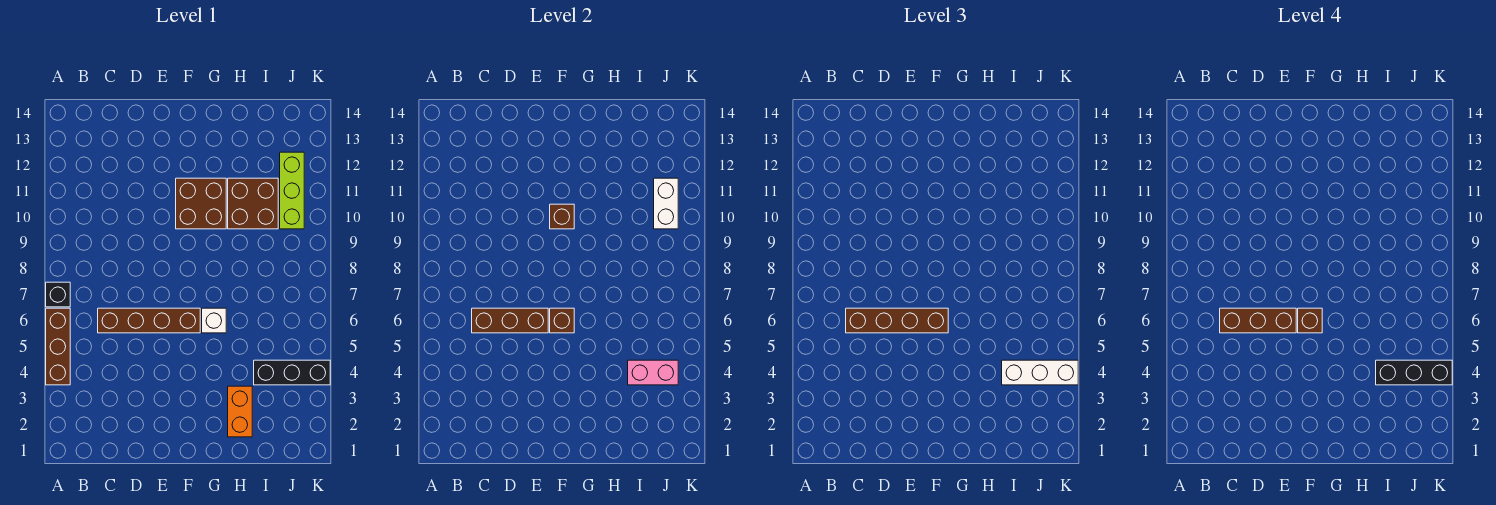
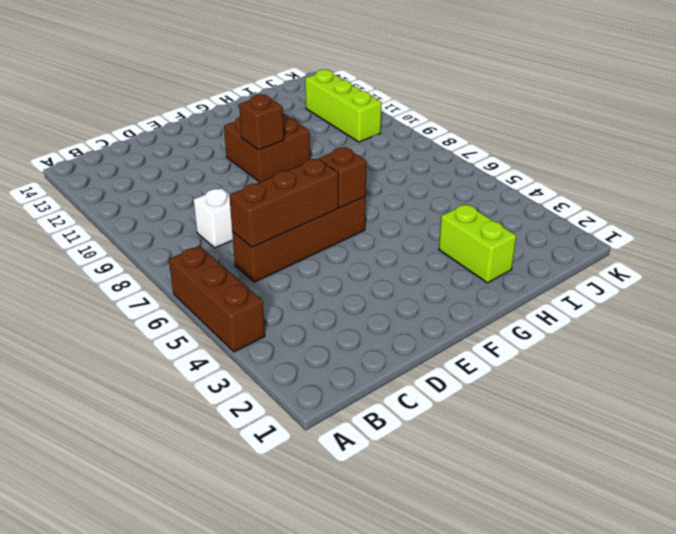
white brick C8 level 1 -> white brick G6 level 1
lime brick H2:H3 level 1 -> orange brick H2:H3 level 1
none -> black brick A7 level 1
none -> brown brick H10:I11 level 1
none -> black brick I4:K4 level 1

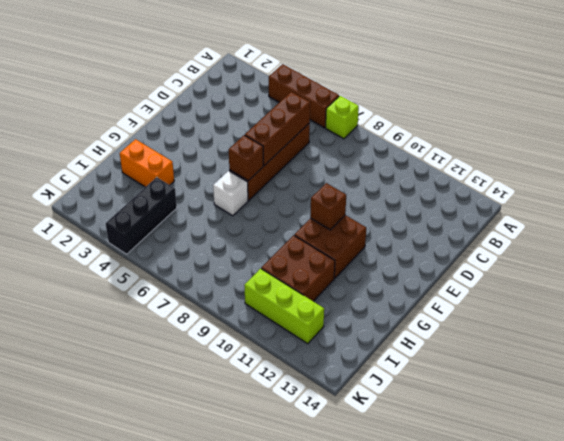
lime brick A7 level 1 -> black brick A7 level 1
none -> pink brick I4:J4 level 2
none -> white brick J10:J11 level 2
none -> brown brick C6:F6 level 3

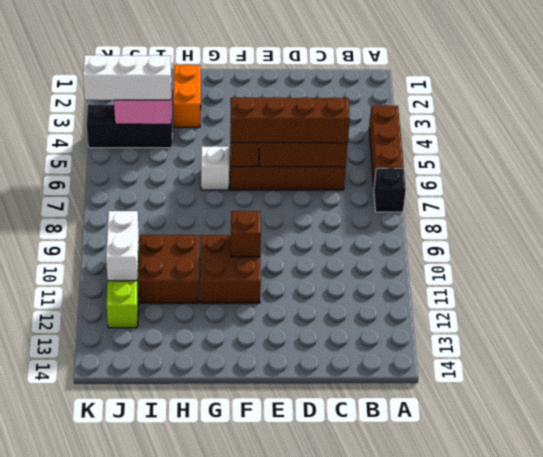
none -> brown brick C6:E6 level 4
none -> brown brick F6 level 4
none -> black brick I4:K4 level 4

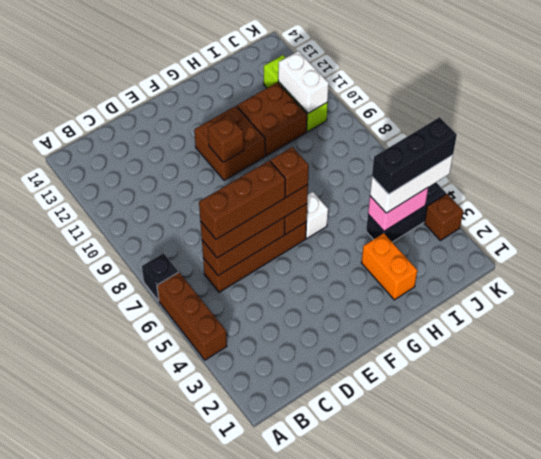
brown brick K3 level 1 -> none

